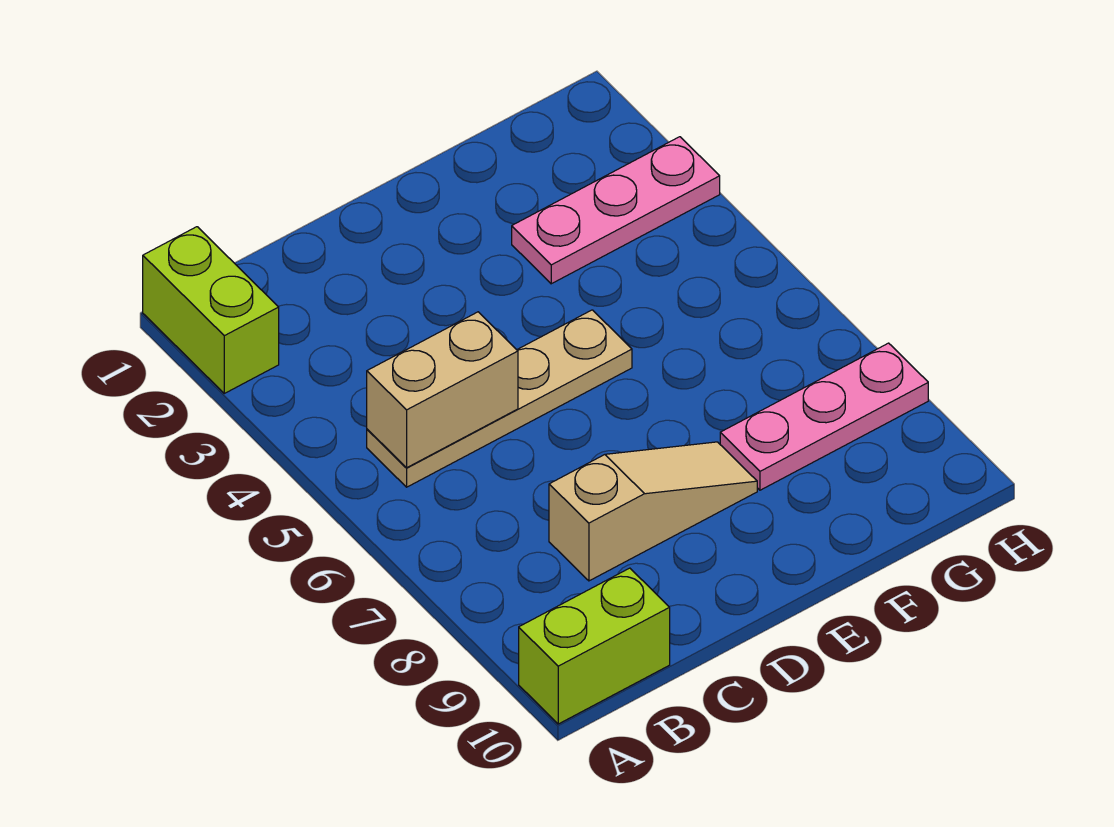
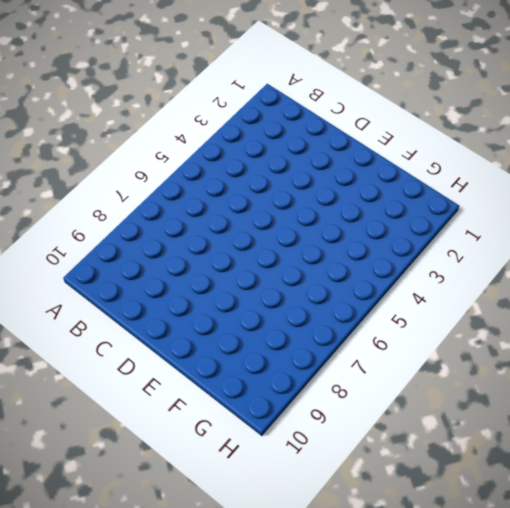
none -> lime brick A1:A2 level 1
none -> lime brick A10:B10 level 1

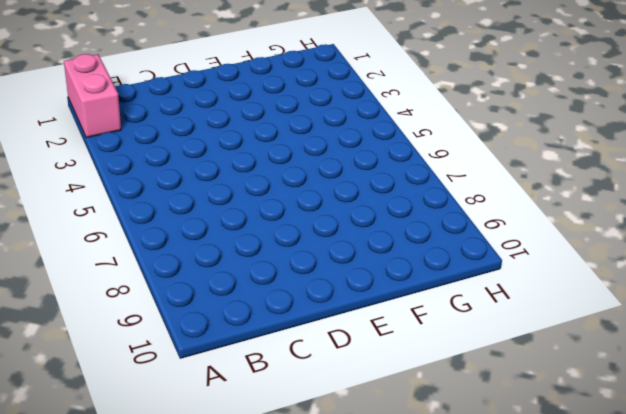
pink brick A1:A2 level 1 -> lime brick A1:A2 level 1
none -> lime brick A10:B10 level 1
none -> tan plate B5:E5 level 1

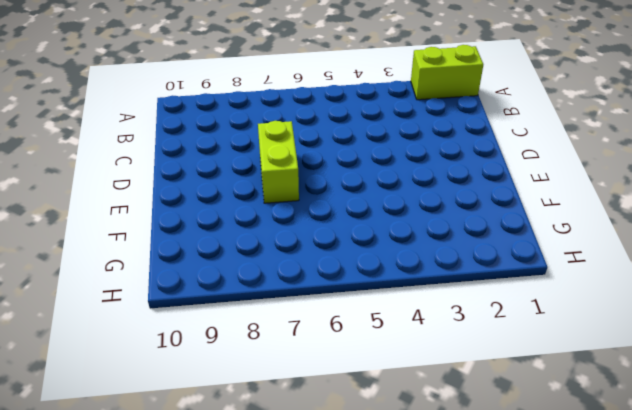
lime brick D7:E7 level 1 -> lime brick A10:B10 level 1
none -> tan plate B5:E5 level 1
none -> tan slope C8:E8 level 1 top C

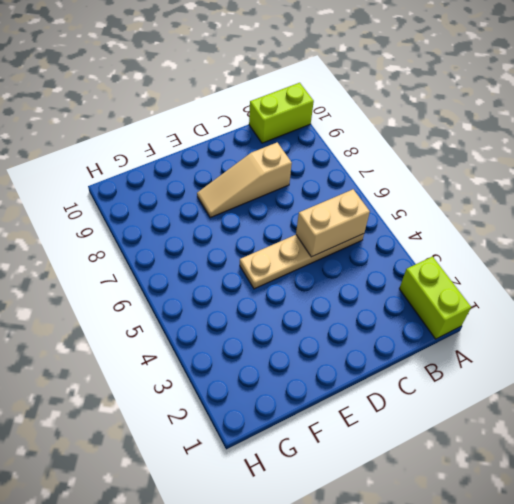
none -> pink plate F3:H3 level 1
none -> pink plate F8:H8 level 1

